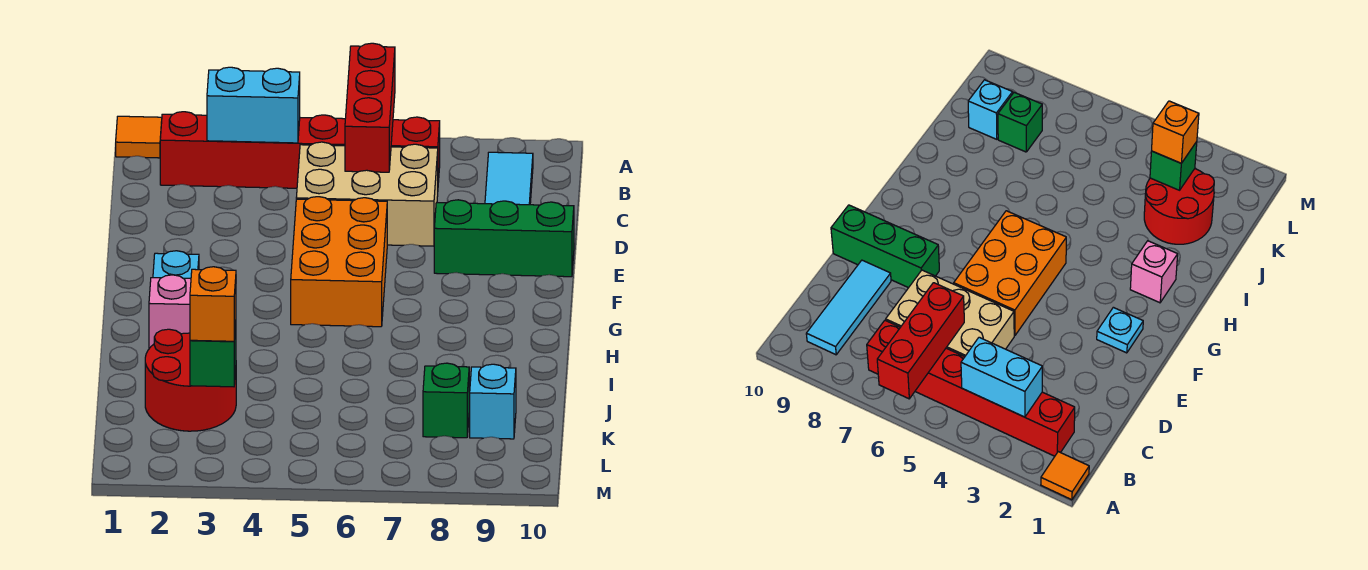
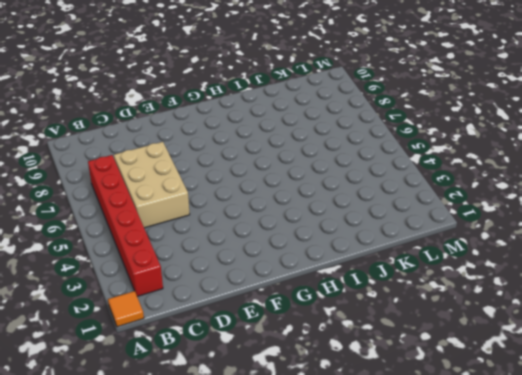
none -> cyan tile B9:D9 level 1
none -> orange brick E5:G6 level 1
none -> green brick E8:E10 level 1

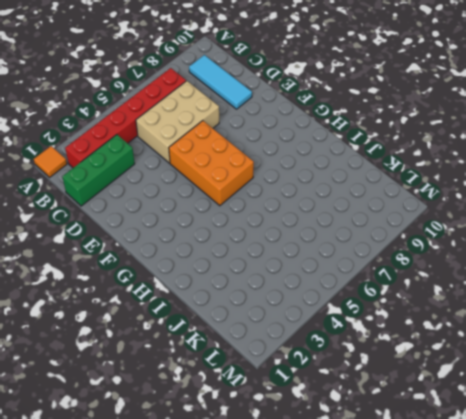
green brick C1:C3 level 1 -> green brick E8:E10 level 1
none -> cyan plate F2 level 1
none -> pink brick H2 level 1
none -> red round brick J2:K3 level 1

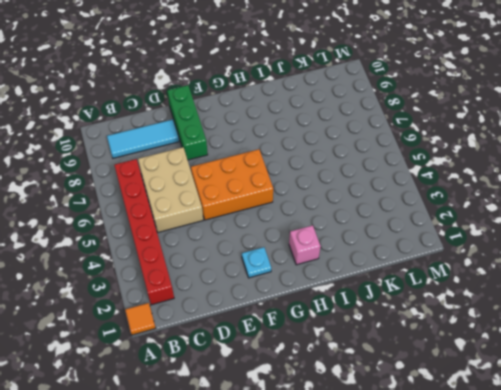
none -> red round brick J2:K3 level 1
none -> green brick K8 level 1
none -> cyan brick K9 level 1

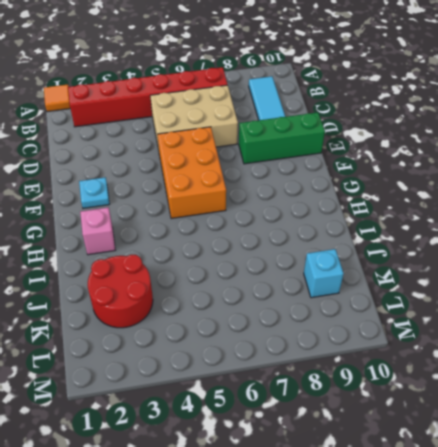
none -> green brick K8 level 1
none -> red brick A6:C6 level 2
none -> cyan brick B3:B4 level 2

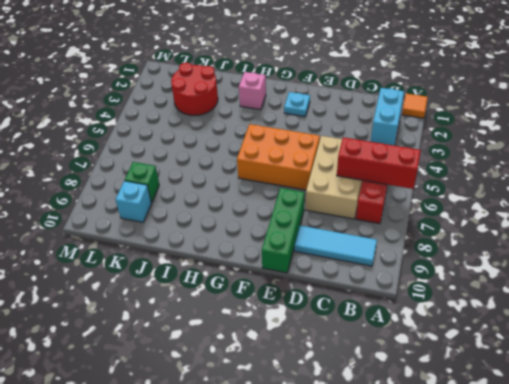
none -> green brick K3 level 2
none -> orange brick K3 level 3

